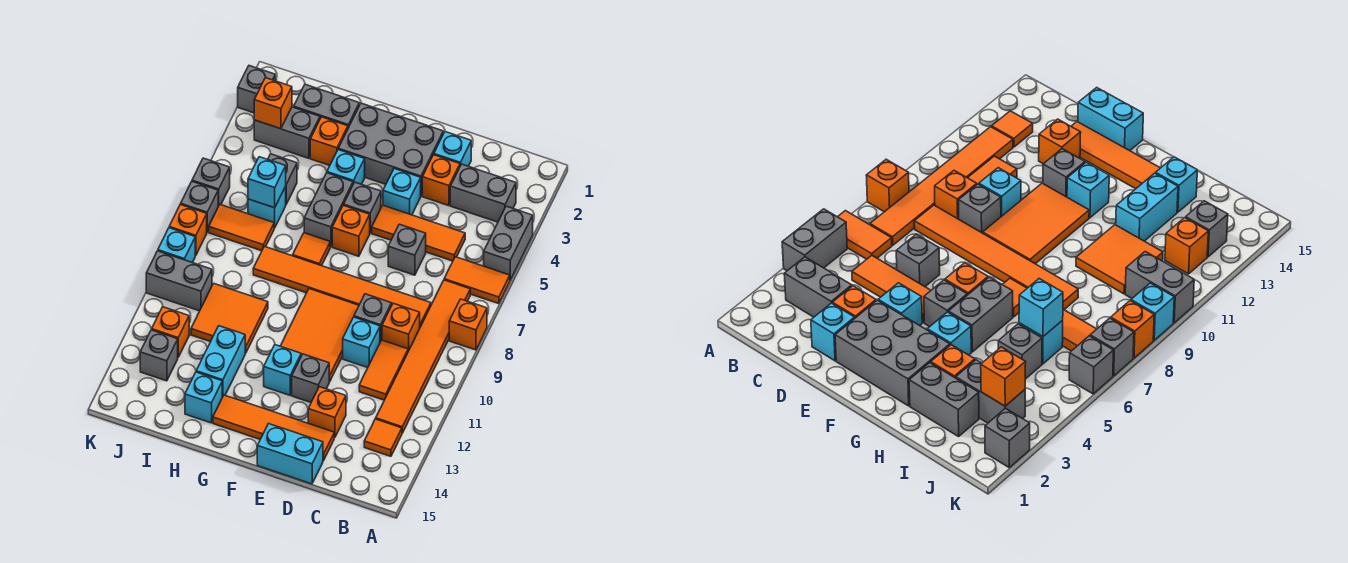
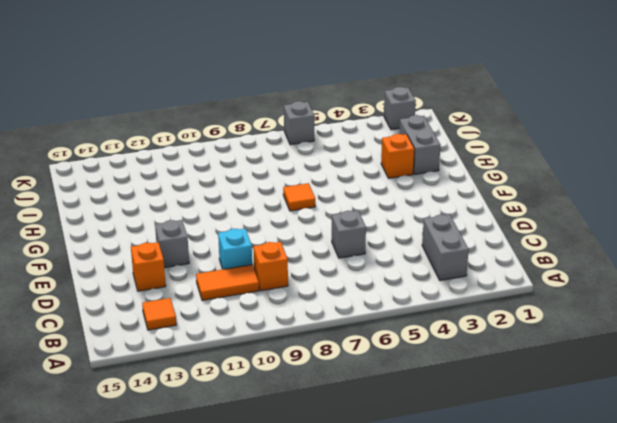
none -> grey brick A4:A5 level 1
none -> orange tile A6:B6 level 1
none -> orange brick A8 level 1
none -> orange tile B7:B12 level 1

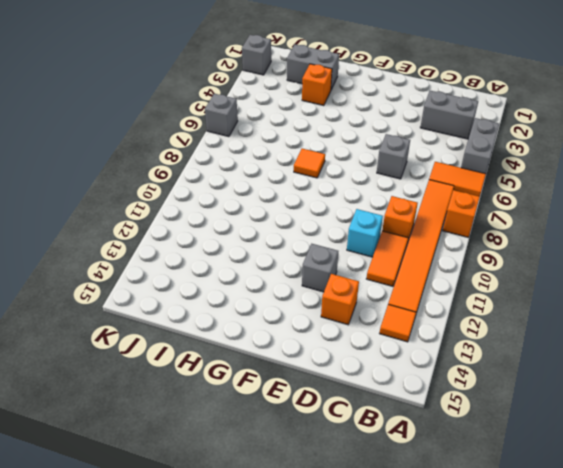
none -> orange tile C5:E5 level 1
none -> orange tile C8:H8 level 1
none -> cyan brick D2 level 1
none -> orange brick D3 level 1

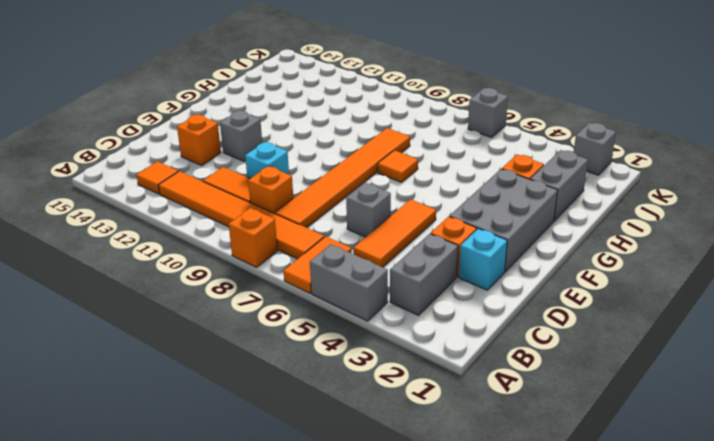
none -> grey brick D9 level 1
none -> orange tile D14:G14 level 1
none -> cyan brick D15:E15 level 1
none -> cyan brick E4 level 1

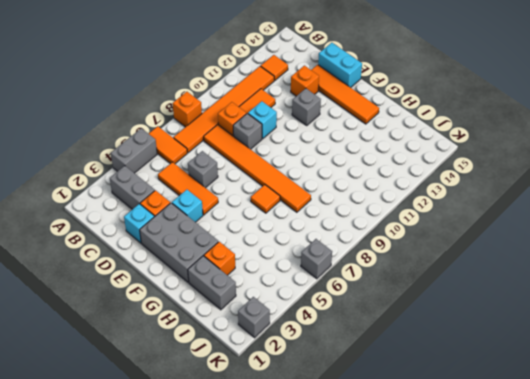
none -> orange tile E9:F11 level 1
none -> grey brick F5 level 1
none -> orange brick F6 level 1
none -> cyan brick F12 level 1

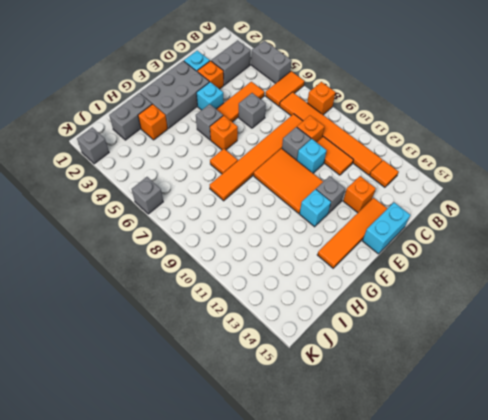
none -> cyan brick G4 level 1
none -> grey brick G5:G6 level 1
none -> orange tile H10:I11 level 1
none -> cyan brick H12:H13 level 1

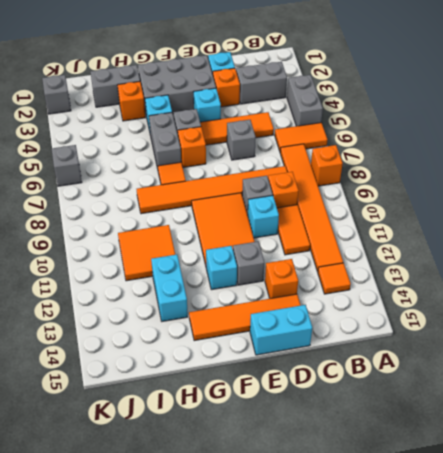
none -> cyan brick H14 level 1
none -> grey brick I3:J3 level 1
none -> grey brick I5 level 1
none -> cyan brick I6 level 1

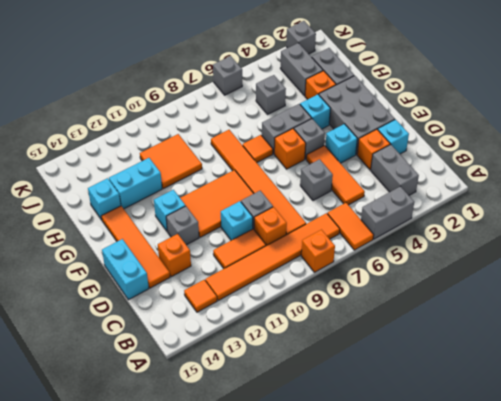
none -> cyan brick I6 level 1
none -> orange tile I7:J7 level 1
none -> grey brick J10:K10 level 1
none -> orange brick J12 level 1

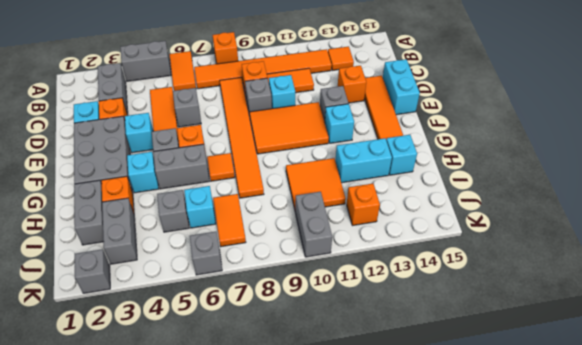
none -> grey brick J13 level 1
none -> grey brick K7 level 1
none -> orange brick K8 level 1
none -> cyan brick K9 level 1

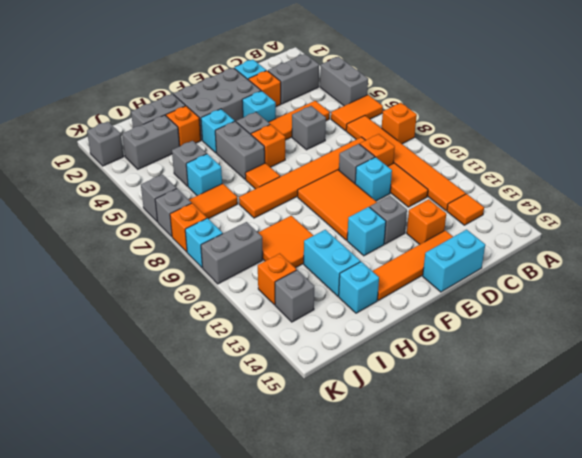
none -> cyan brick I6 level 2
none -> orange brick J3 level 2

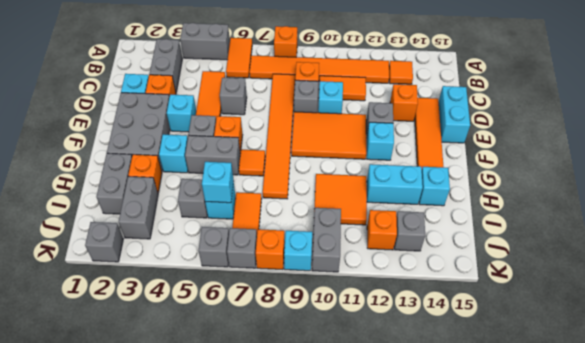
none -> orange brick J3 level 2

